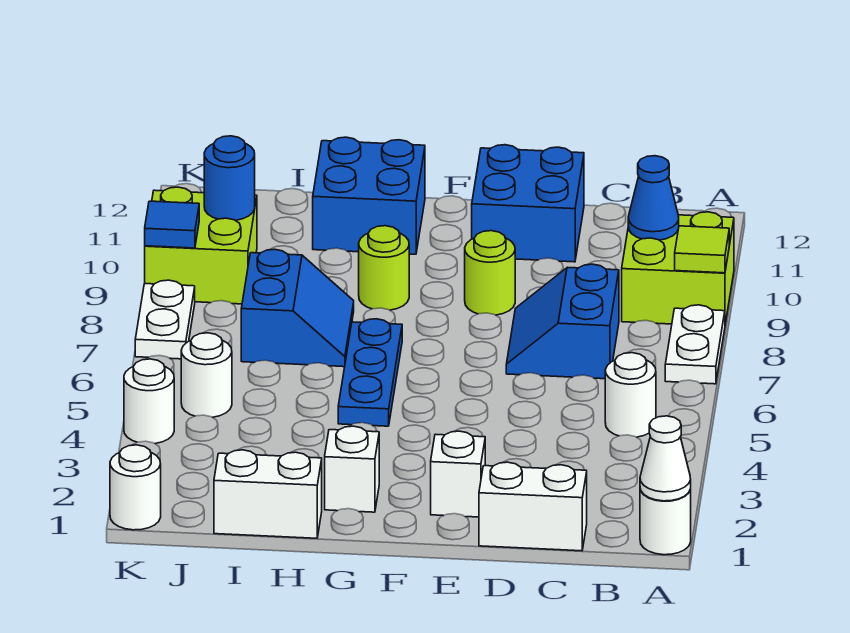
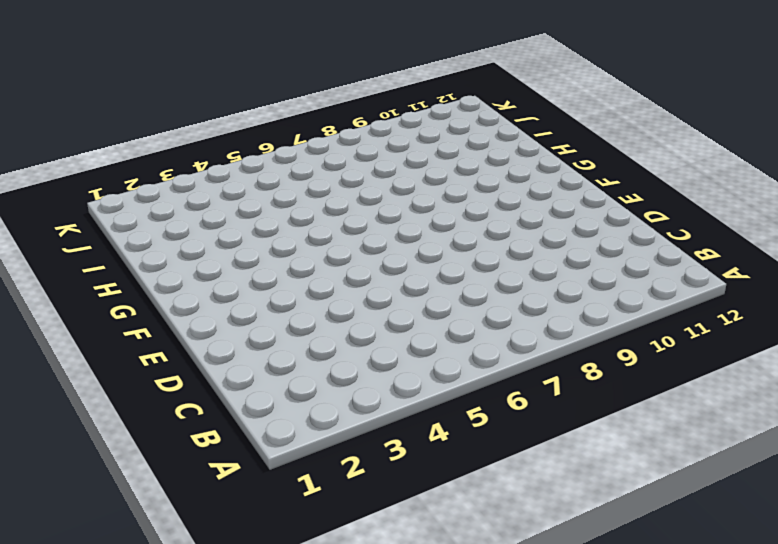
none -> white round brick A1 level 1
none -> white plate A7:A8 level 1
none -> lime brick A9:B10 level 1

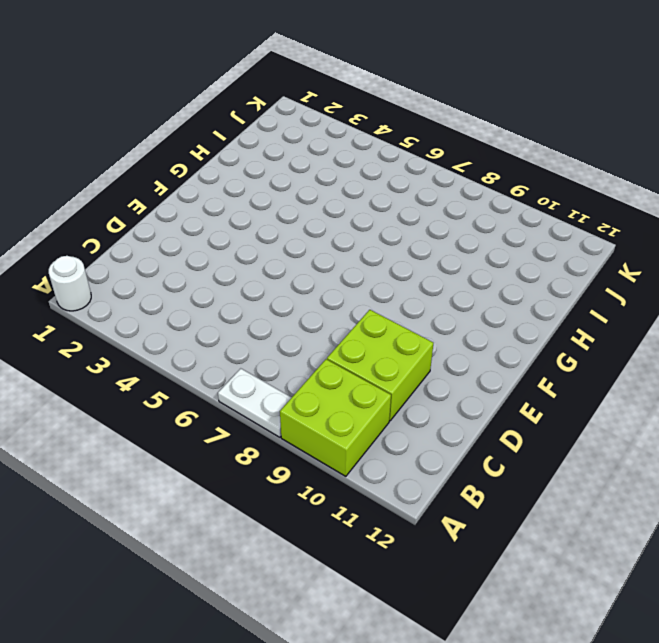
lime brick C9:D10 level 1 -> lime brick J9:K10 level 1
none -> white round brick B5 level 1
none -> white brick C1:D1 level 1
none -> blue slope C7:D8 level 1 top C

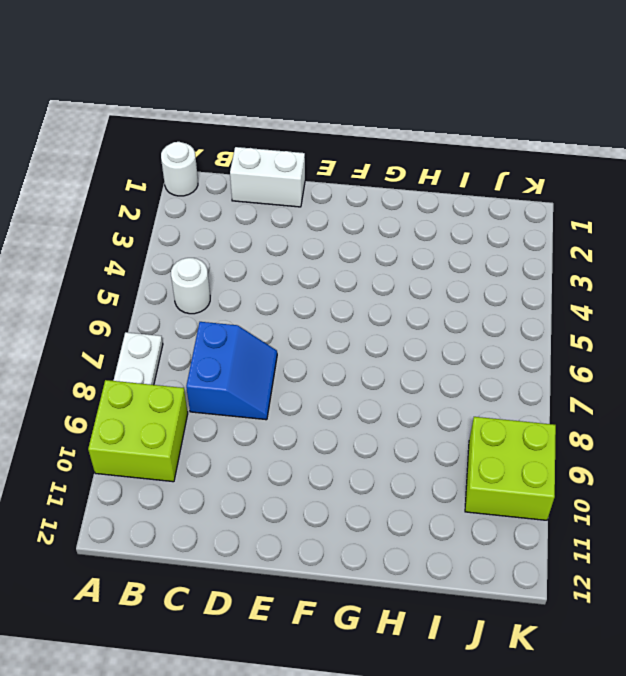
none -> blue brick D11:E12 level 1
none -> white brick E2 level 1
none -> lime round brick E9 level 1

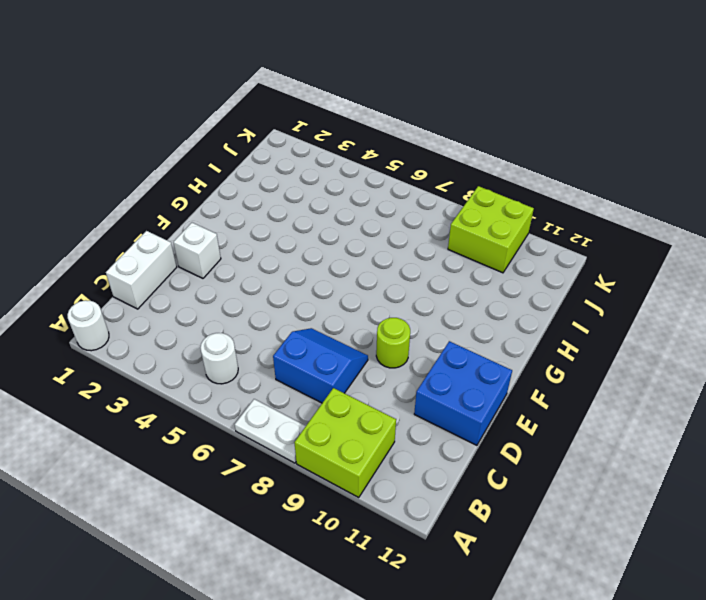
none -> white brick G2 level 1
none -> blue plate G5:G7 level 1
none -> lime round brick G9 level 1

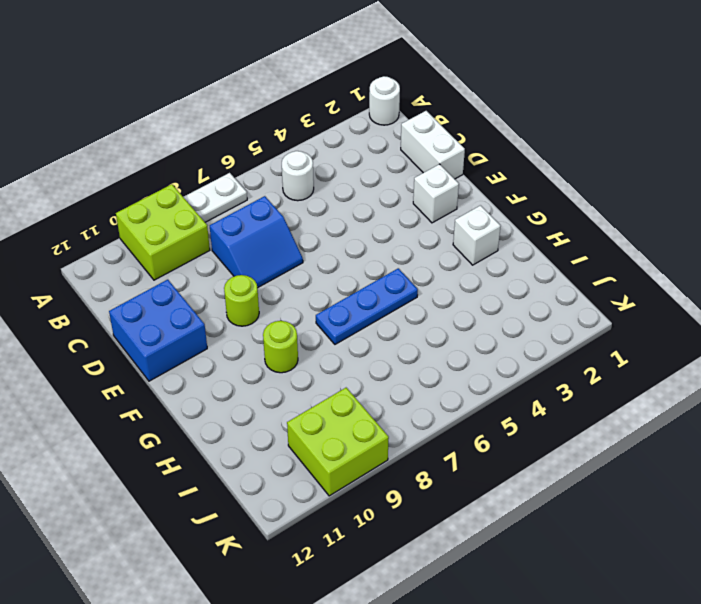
none -> blue brick G11:H12 level 1
none -> white brick H1:I1 level 1
none -> blue slope H7:I8 level 1 top I

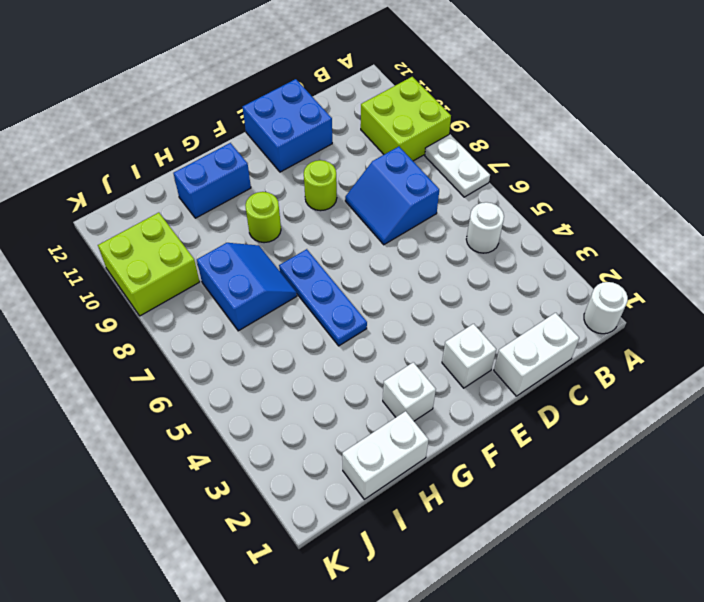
blue brick G11:H11 level 1 -> blue brick G11:H12 level 1
none -> white round brick J5 level 1
none -> white round brick K1 level 1
none -> white round brick K4 level 1

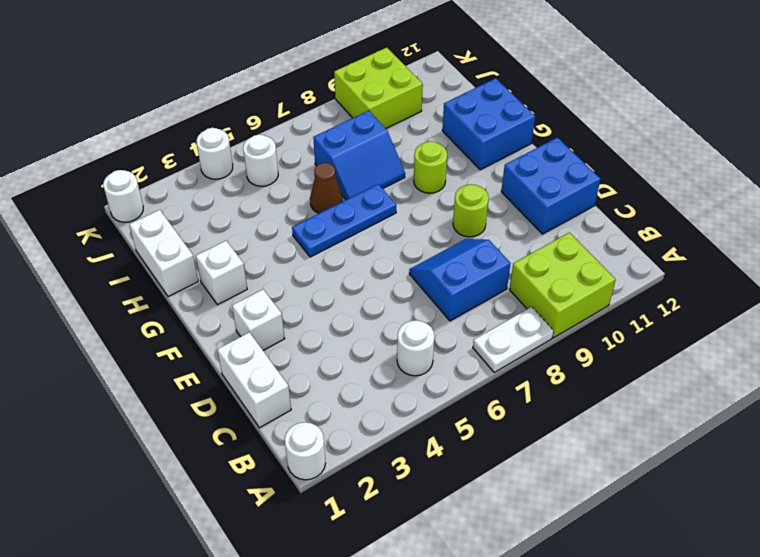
brown cone H6 level 1 -> none
none -> white plate K7:K8 level 1
none -> white cone A1 level 2
none -> lime tile A9 level 2

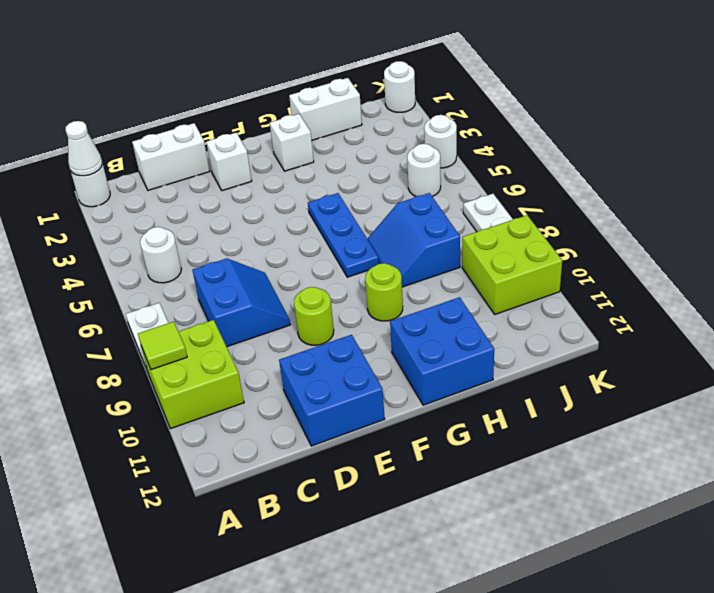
none -> blue cone B10 level 2
none -> blue round brick J10 level 2
none -> blue tile K9 level 2

